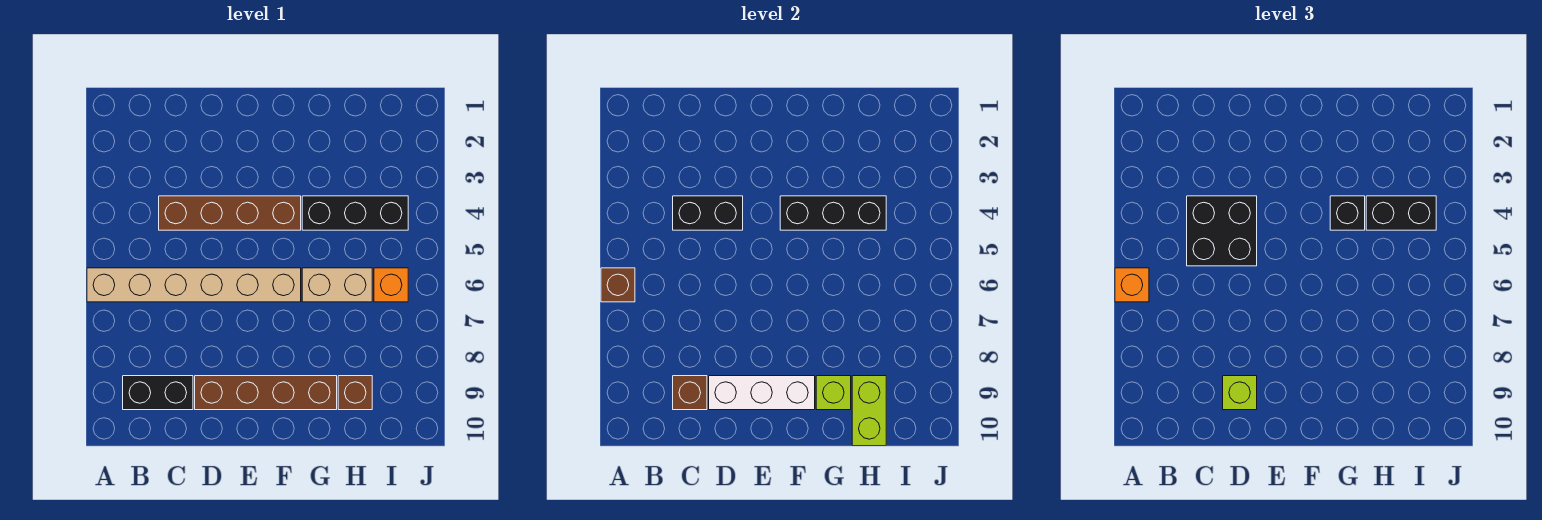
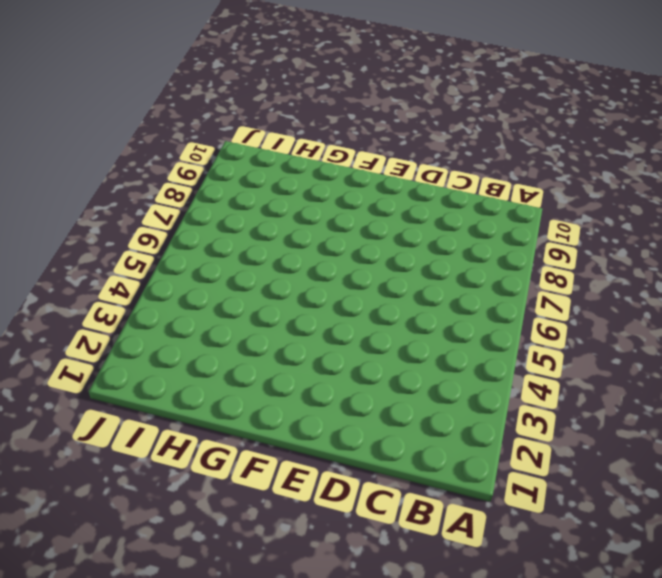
none -> tan brick A6:F6 level 1
none -> black brick B9:C9 level 1
none -> brown brick C4:F4 level 1

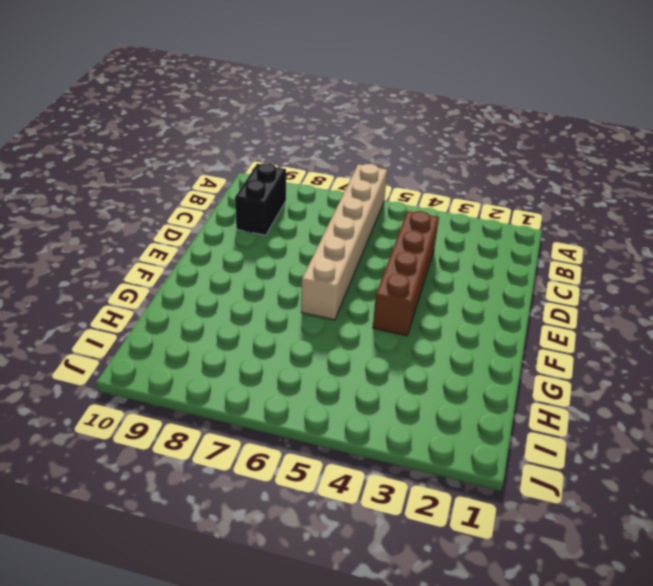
none -> brown brick D9:G9 level 1
none -> black brick G4:I4 level 1
none -> tan brick G6:H6 level 1

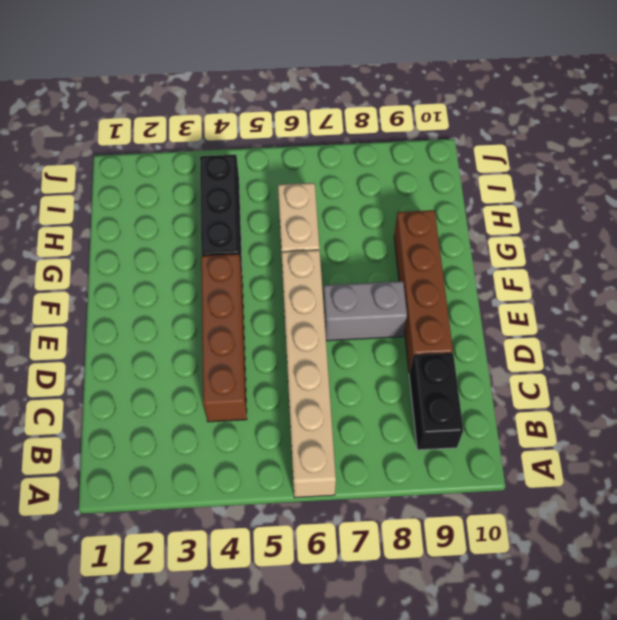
grey brick E7:E8 level 1 -> none
none -> brown brick H9 level 1
none -> orange brick I6 level 1
none -> brown brick A6 level 2

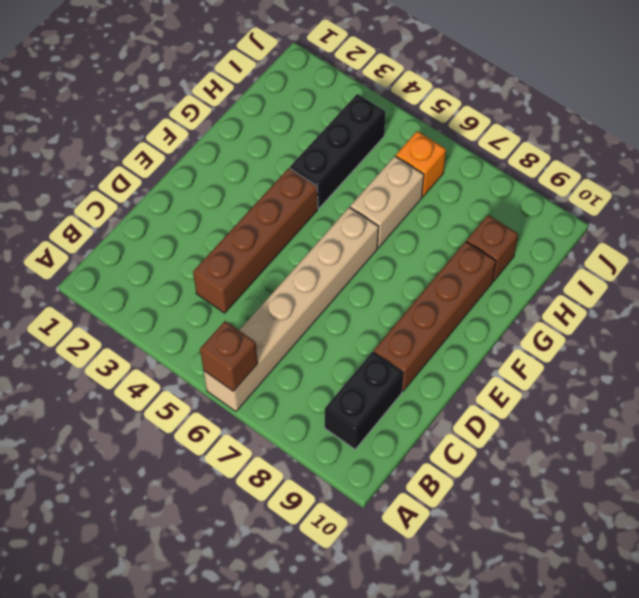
none -> black brick C4:D4 level 2
none -> brown brick C9 level 2
none -> white brick D9:F9 level 2

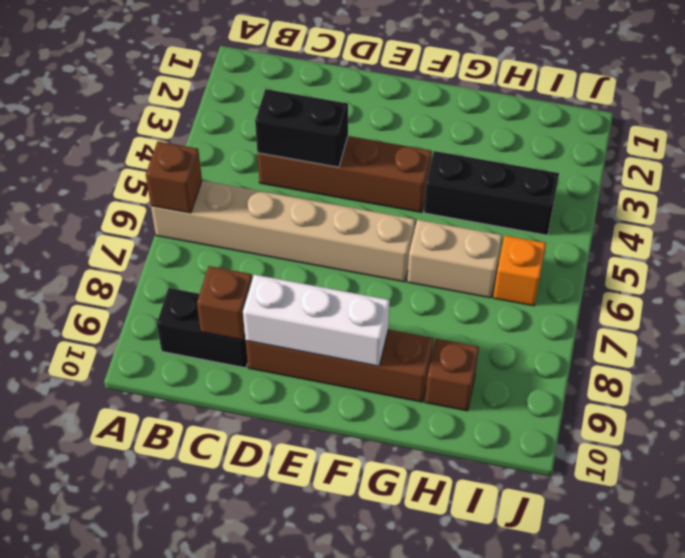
none -> black brick F4:H4 level 2
none -> lime brick G9 level 2
none -> lime brick H9:H10 level 2

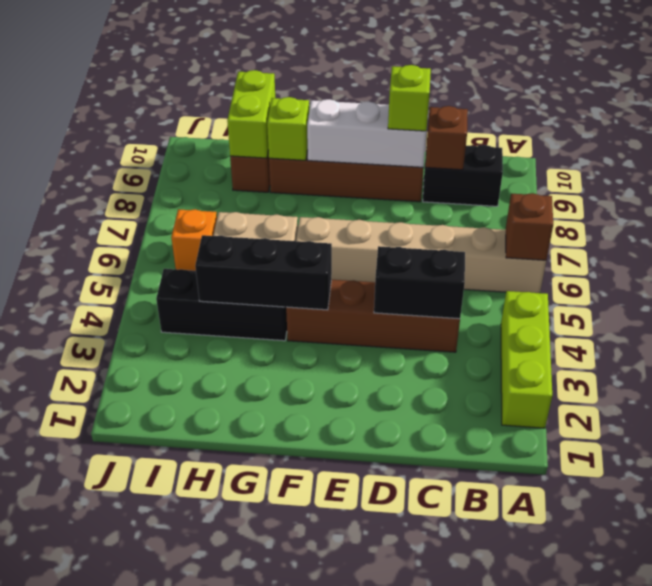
lime brick A2:A4 level 1 -> none
none -> orange brick A6 level 3
none -> black brick C4:D5 level 3
none -> black brick G4 level 3

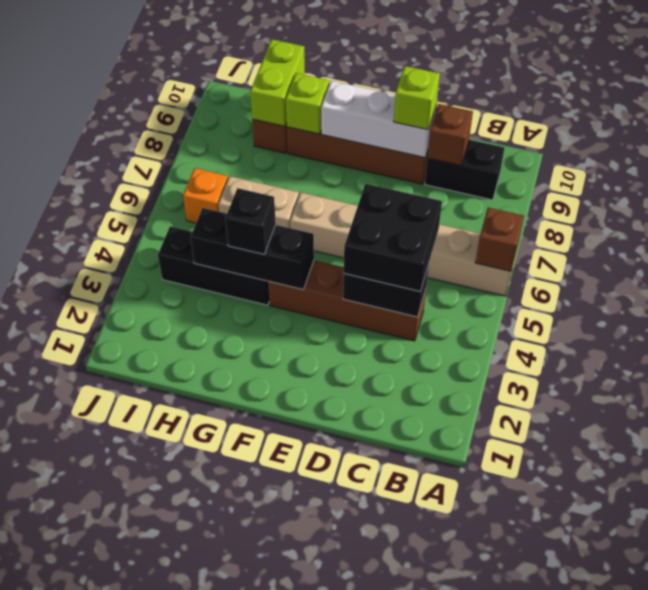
none -> orange brick A6 level 3
none -> black brick H4:I4 level 3

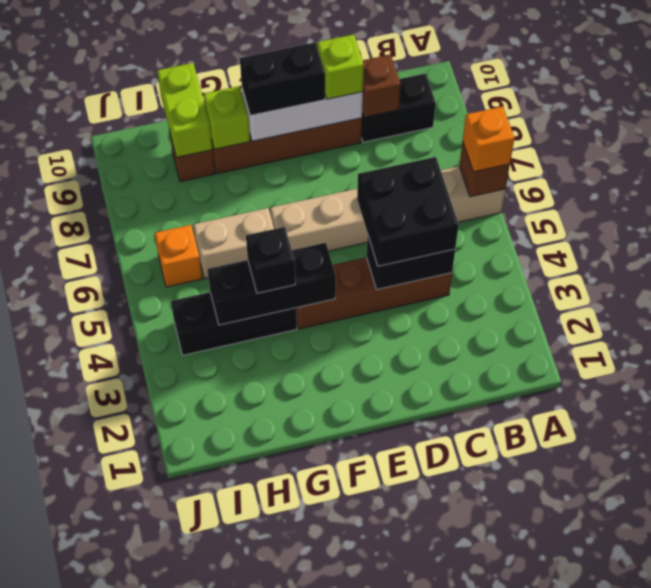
black brick E9:F9 level 3 -> black brick H4:I4 level 3

